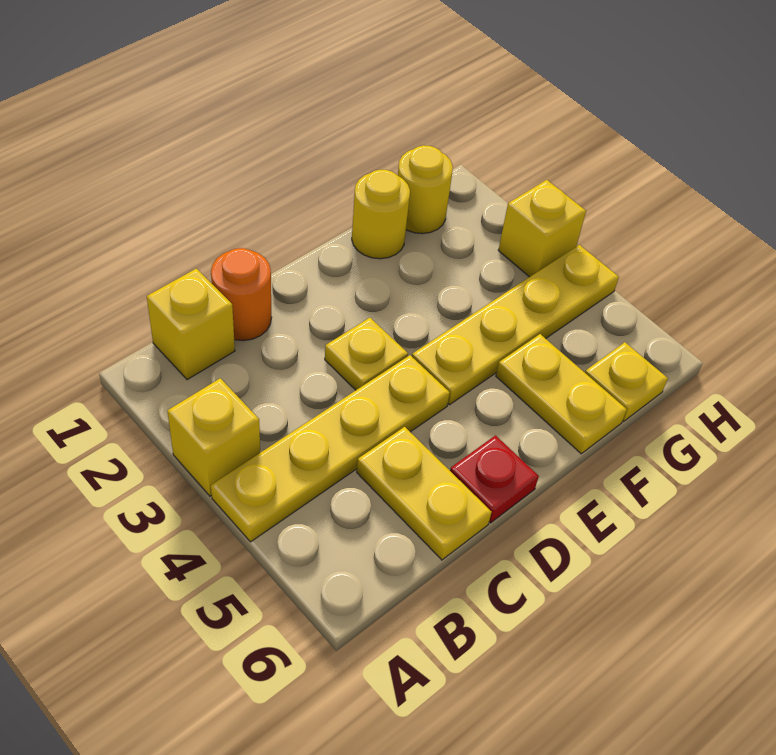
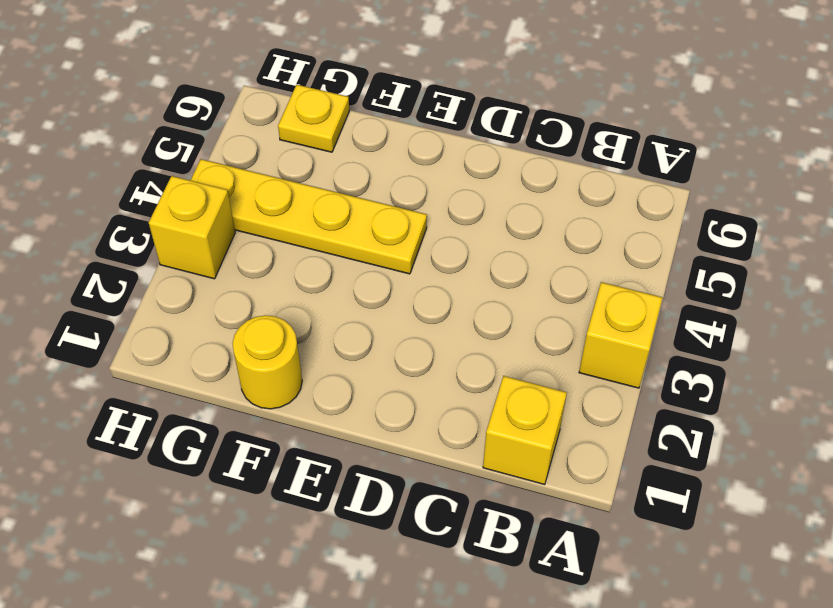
none -> yellow plate A4:D4 level 1
none -> orange round brick C1 level 1
none -> yellow plate C5:C6 level 1

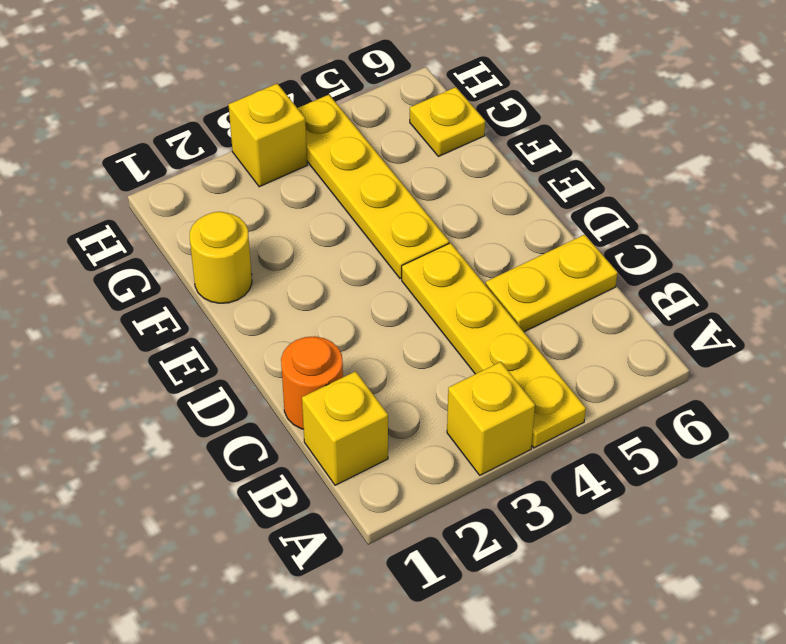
none -> yellow plate D3 level 1
none -> red plate D6 level 1
none -> yellow plate F5:F6 level 1

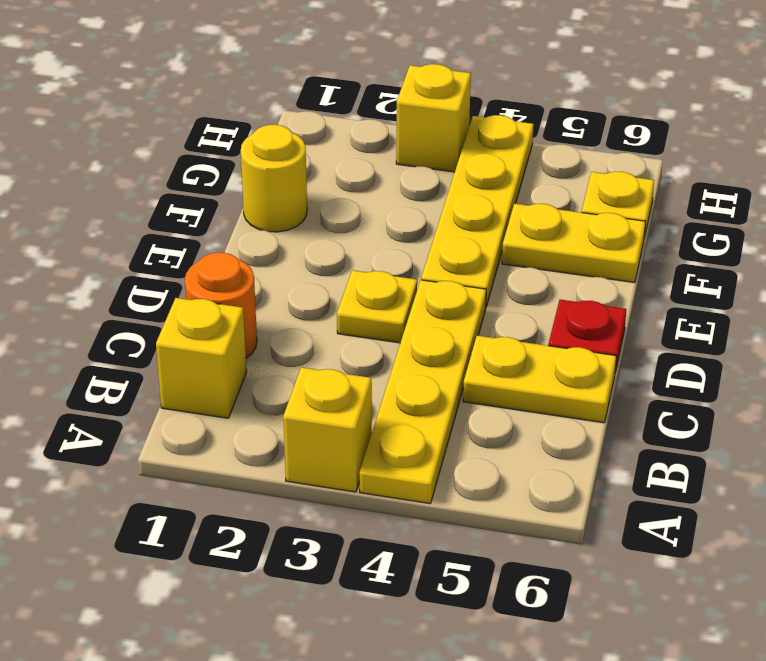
none -> yellow round brick G1 level 1

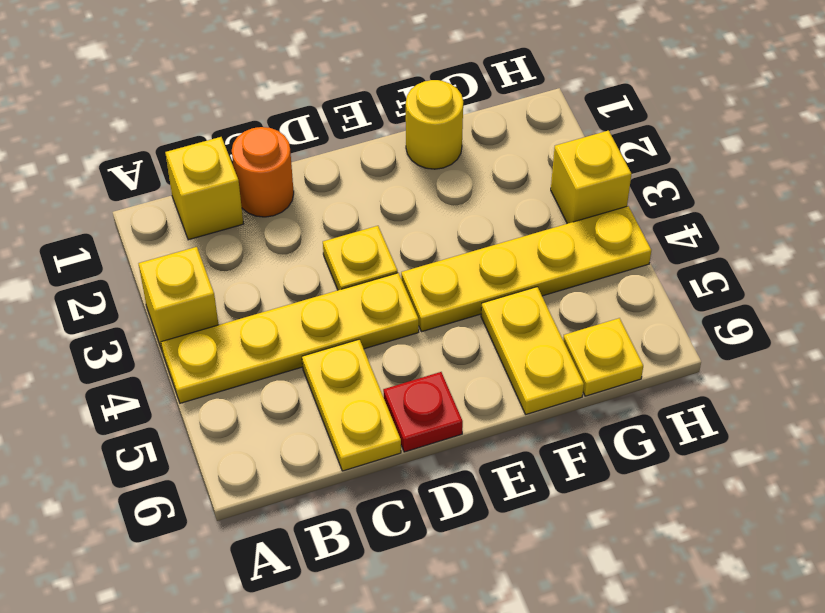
none -> yellow round brick G1 level 1

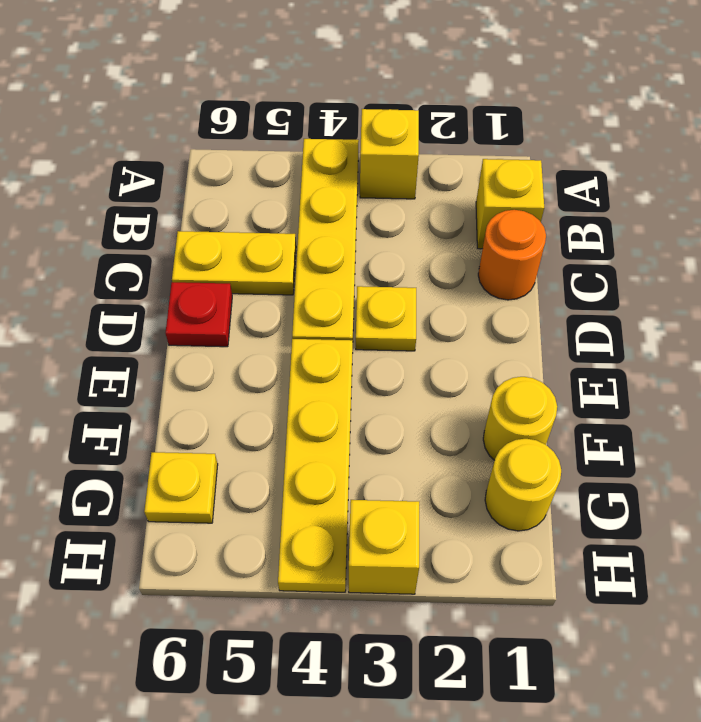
none -> yellow plate F5:F6 level 1

